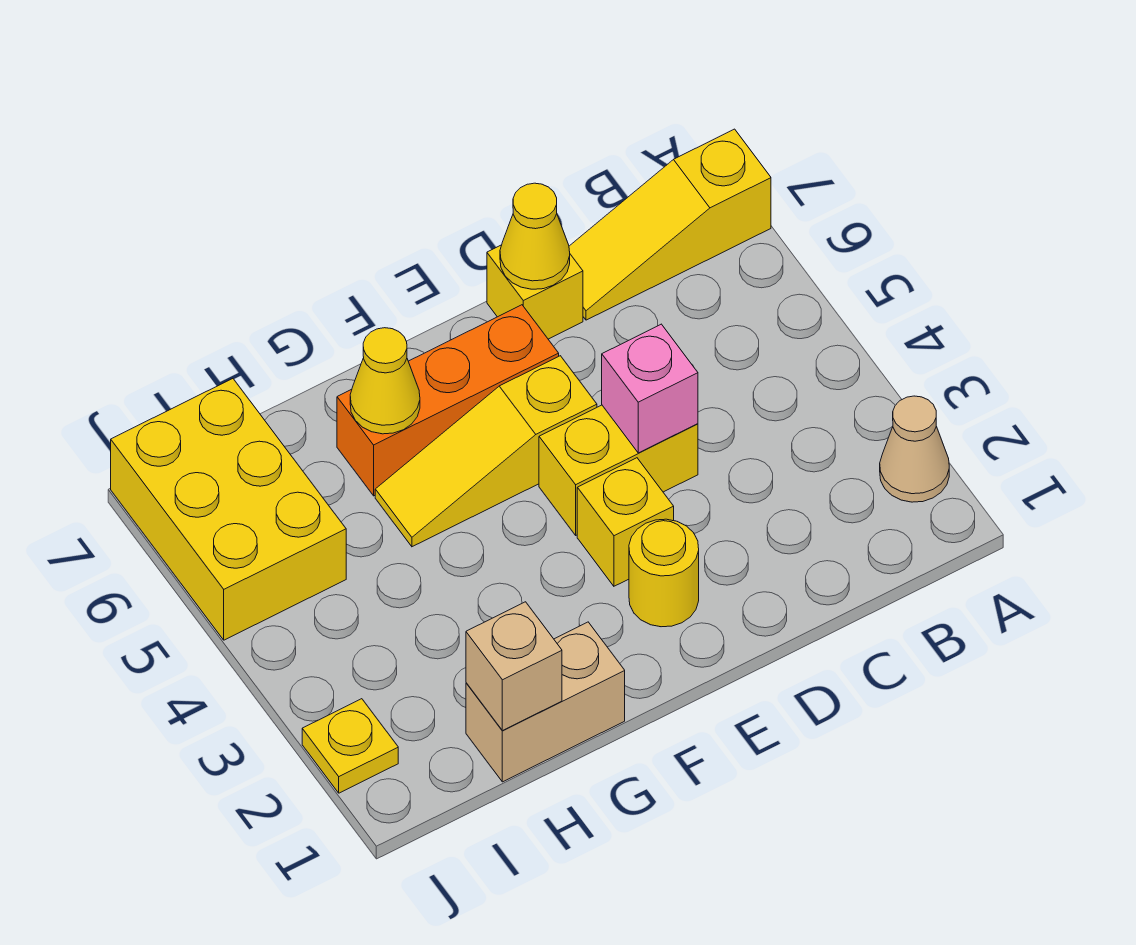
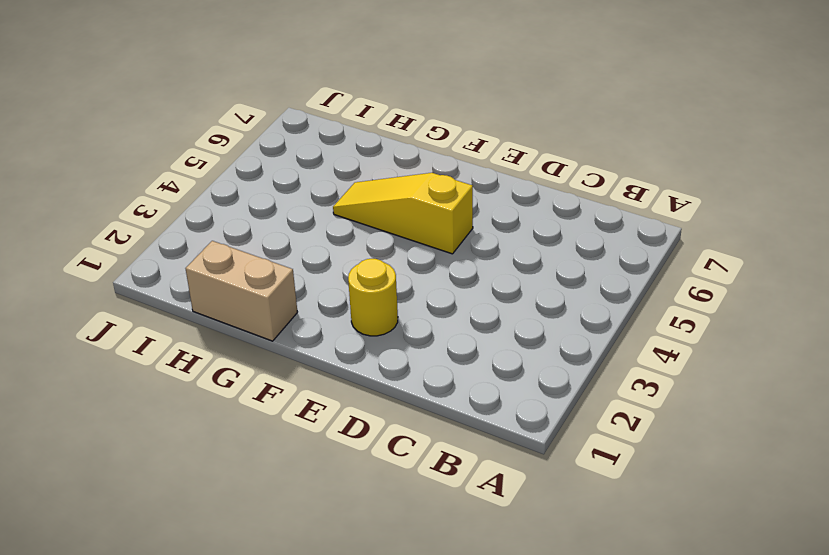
none -> tan cone A2 level 1
none -> yellow slope A7:C7 level 1 top A
none -> yellow brick D4:E4 level 1

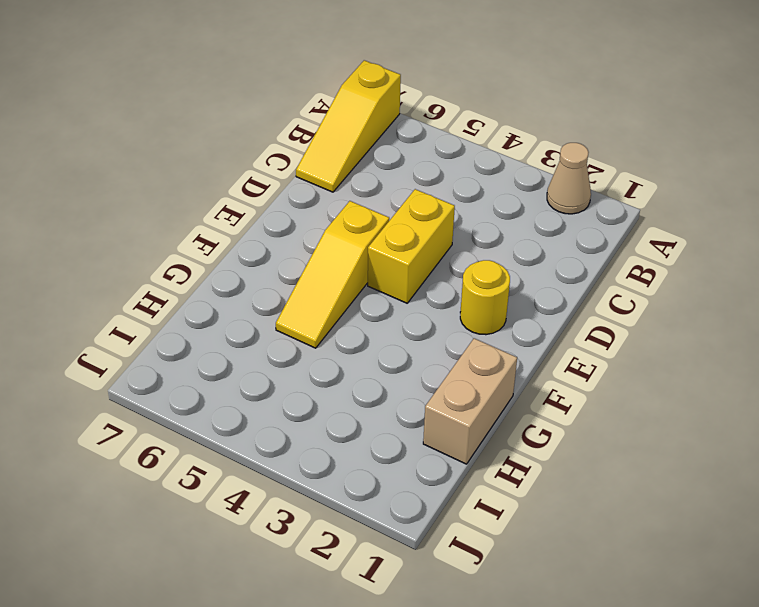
none -> yellow brick D7 level 1
none -> yellow brick E3 level 1
none -> orange brick E6:G6 level 1

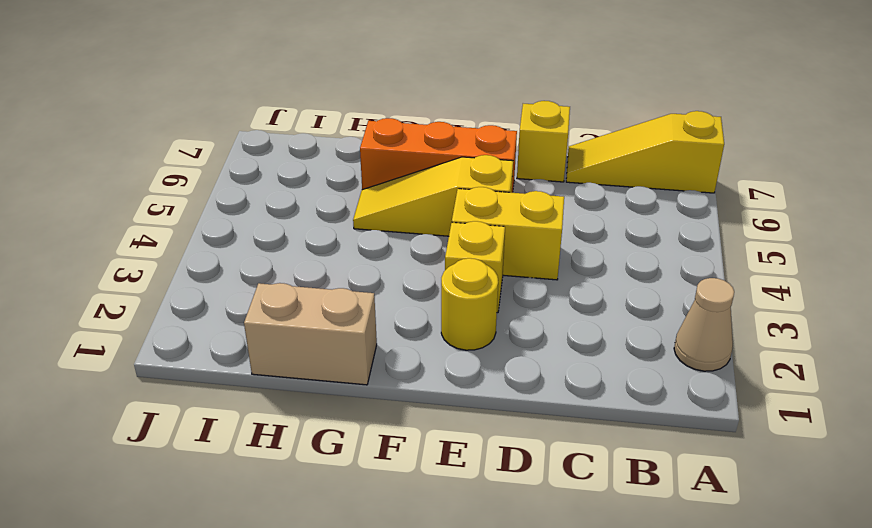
none -> yellow brick I5:J7 level 1
none -> yellow plate J2 level 1
none -> pink brick D4 level 2

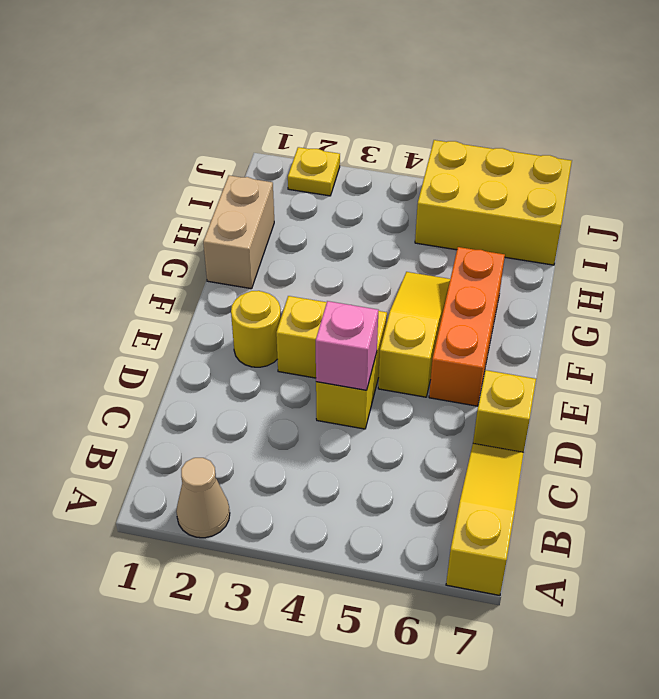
none -> yellow cone D7 level 2
none -> yellow cone G6 level 2
none -> tan brick H1 level 2

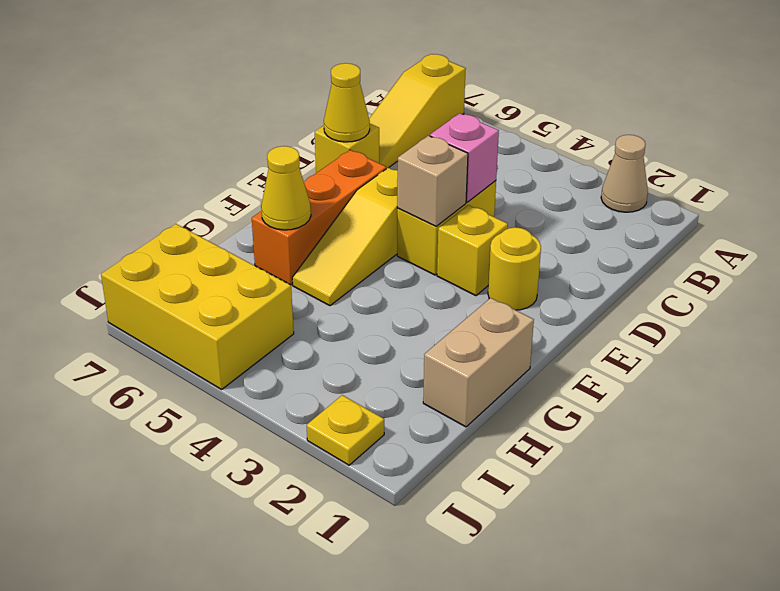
tan brick E4 level 2 -> tan brick H1 level 2

